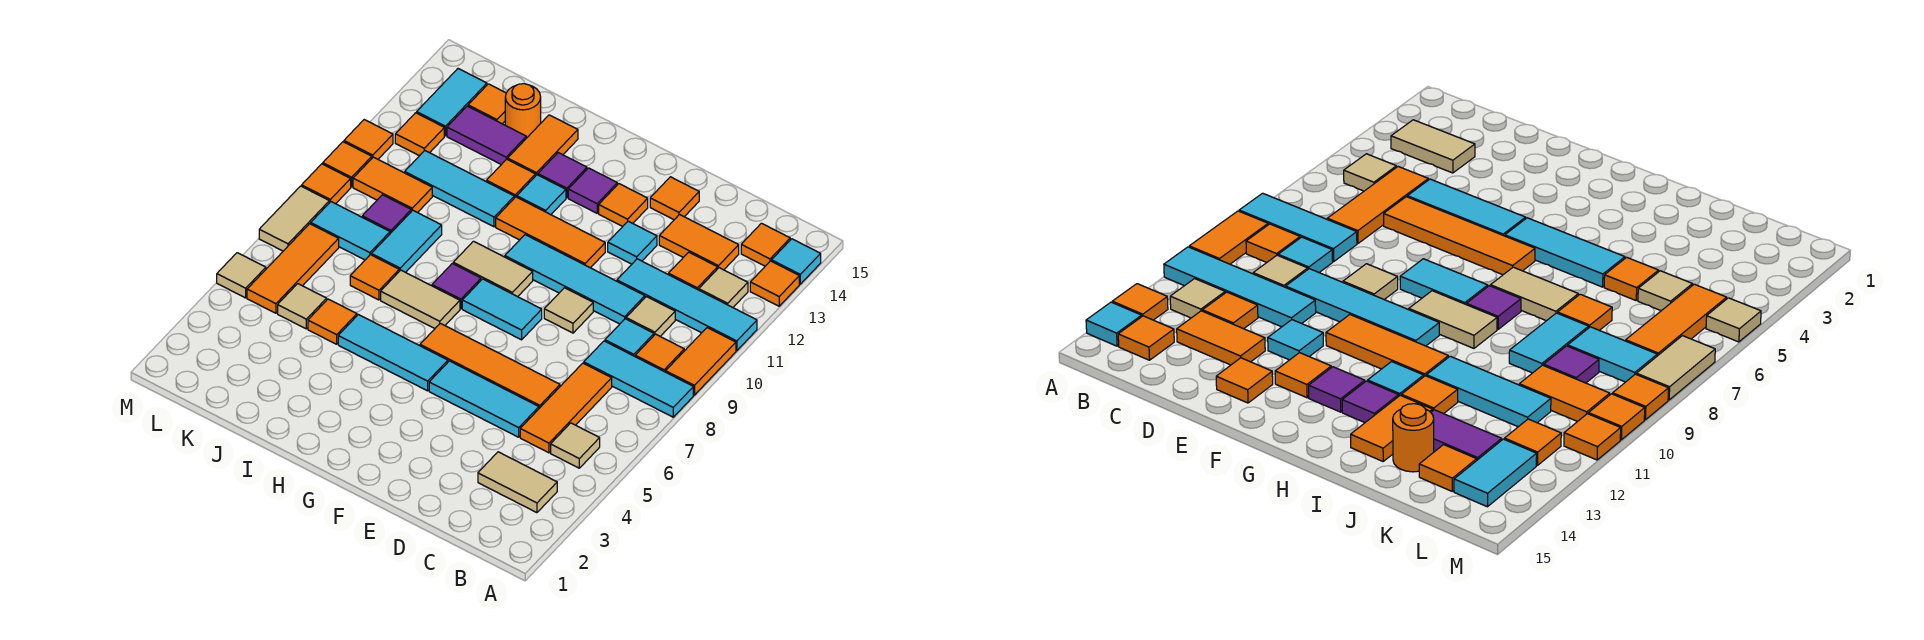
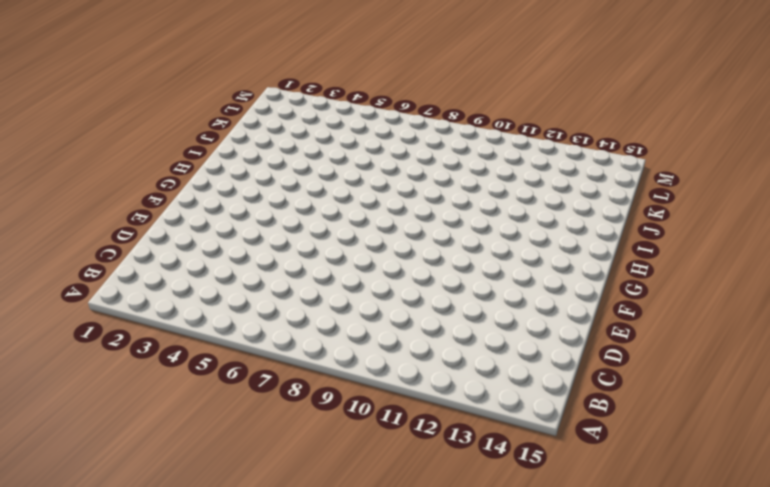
none -> cyan tile A8:C8 level 1
none -> orange tile A9:A10 level 1
none -> cyan tile A11:D11 level 1
none -> orange tile A13 level 1

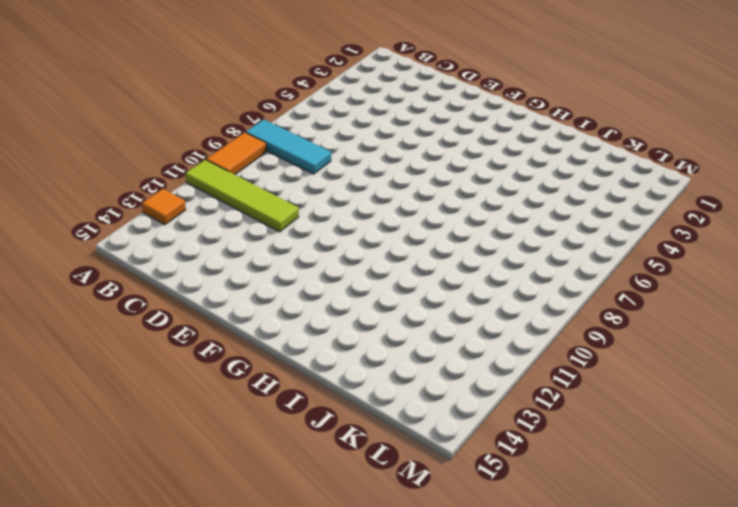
lime tile A11:D11 level 1 -> cyan tile A11:D11 level 1
none -> cyan tile A14 level 1
none -> tan tile B3:C3 level 1
none -> tan tile B5 level 1
none -> orange tile B9 level 1

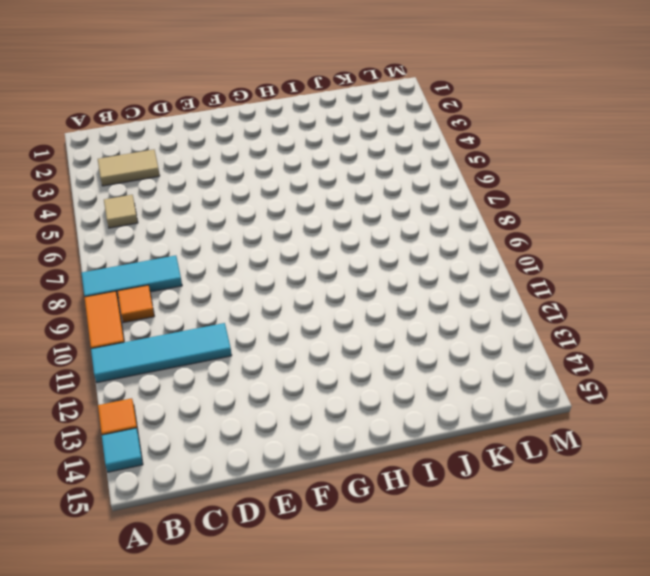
none -> tan tile B12 level 1
none -> orange tile B14 level 1
none -> orange tile C5:C7 level 1
none -> cyan tile C9 level 1

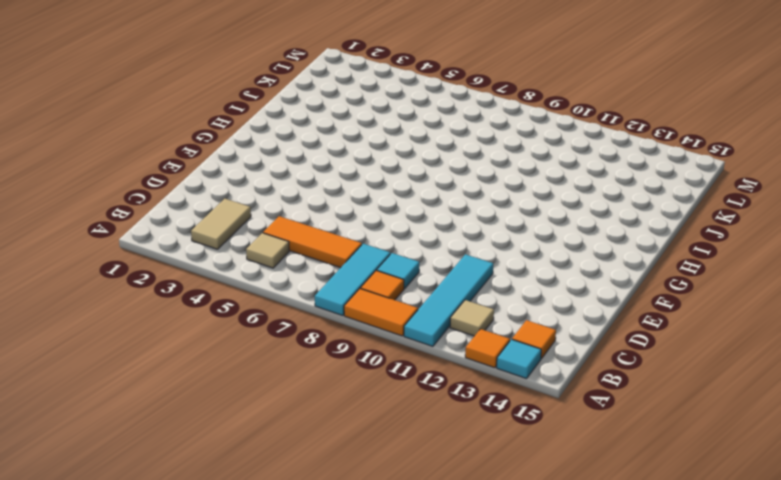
none -> tan tile C10 level 1
none -> orange tile C12 level 1
none -> orange tile C13:D13 level 1
none -> cyan tile D5:F5 level 1

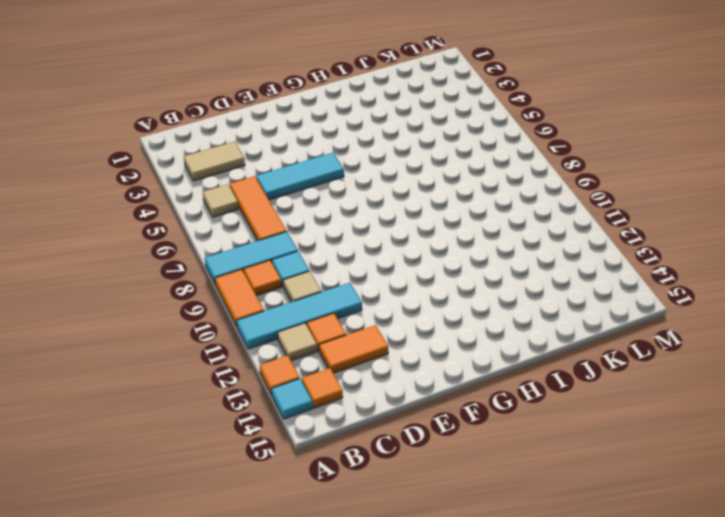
none -> orange tile D6:G6 level 1
none -> cyan tile D10:G10 level 1
none -> tan tile E9 level 1
none -> cyan tile E12 level 1

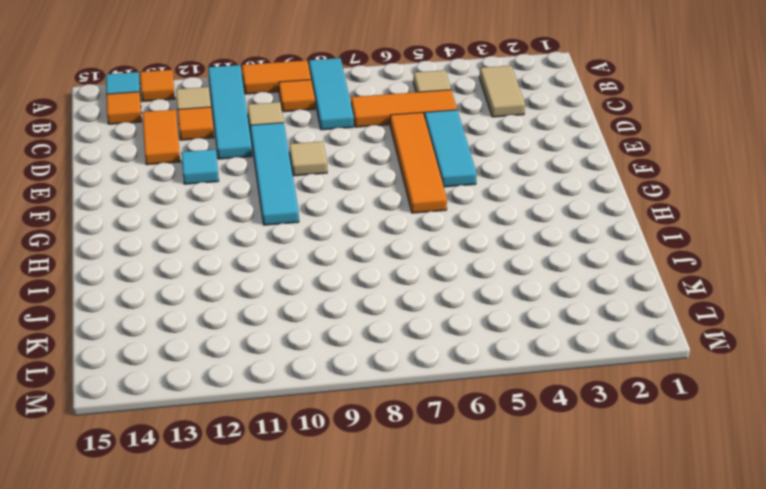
none -> cyan tile C9 level 1
none -> orange tile E14 level 1
none -> cyan tile F8:G8 level 1
none -> orange tile F11:H11 level 1

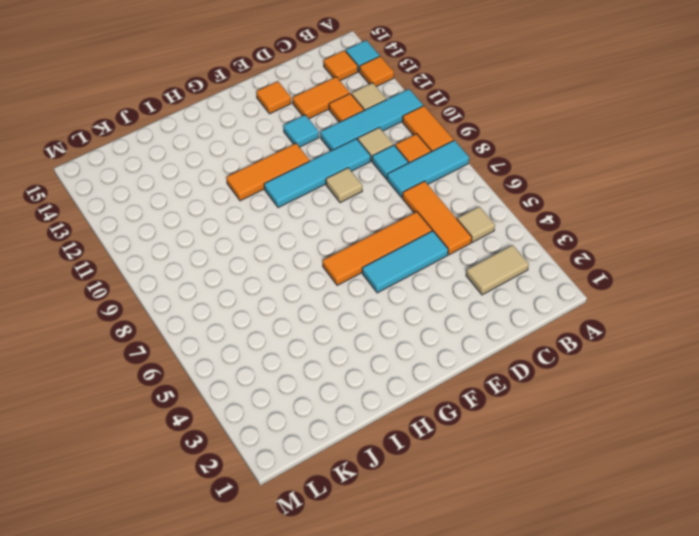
none -> cyan tile F8:G8 level 1
none -> orange tile F13 level 1
none -> cyan tile G5:I5 level 1
none -> tan tile G9:H9 level 1

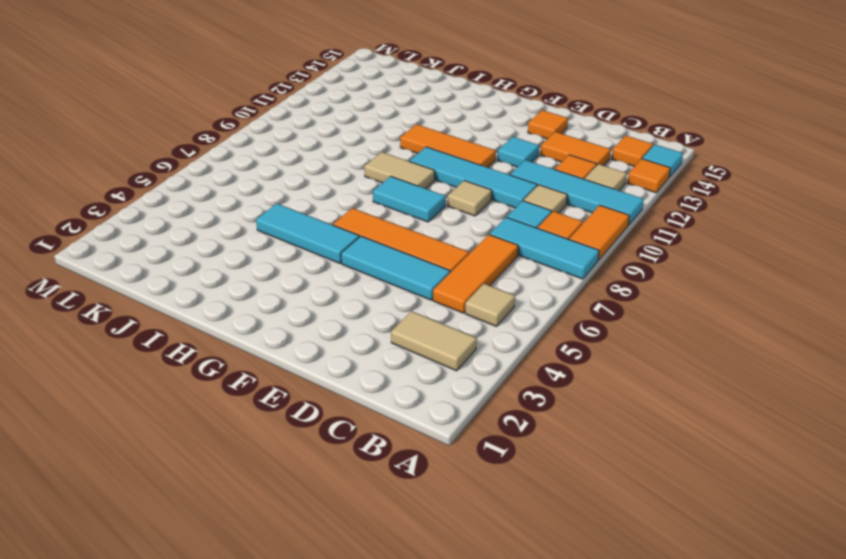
none -> orange tile F13 level 1
none -> purple tile G13 level 1
none -> tan tile H7:I7 level 1
none -> purple tile H8 level 1

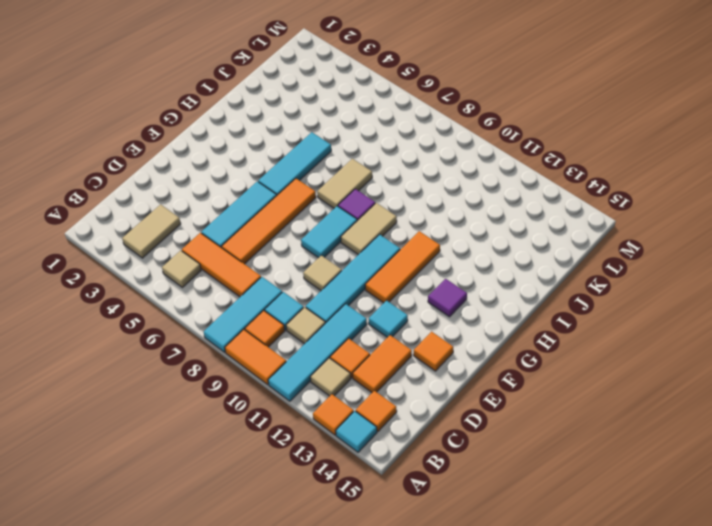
none -> orange tile F13 level 1
none -> cyan tile H12 level 1
none -> purple tile H13 level 1
none -> cyan tile I11:K11 level 1

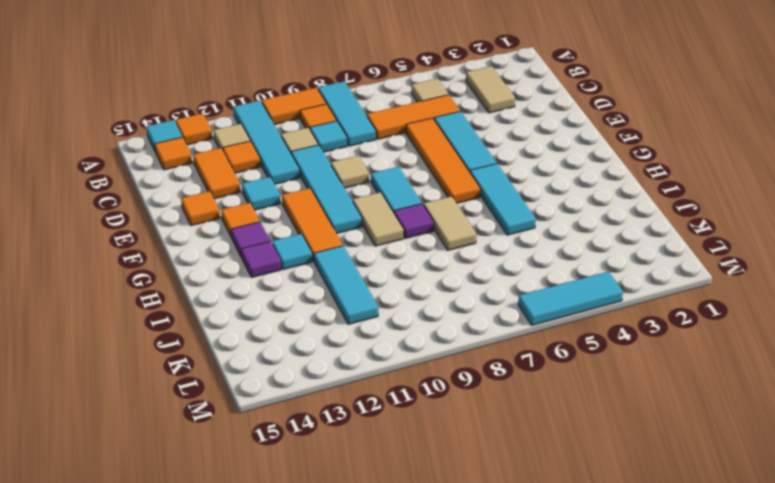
cyan tile M4:M6 level 1 -> tan tile M5 level 1
none -> orange tile I12 level 1
none -> orange tile I13:I14 level 1
none -> orange tile J5 level 1
none -> orange tile J7 level 1

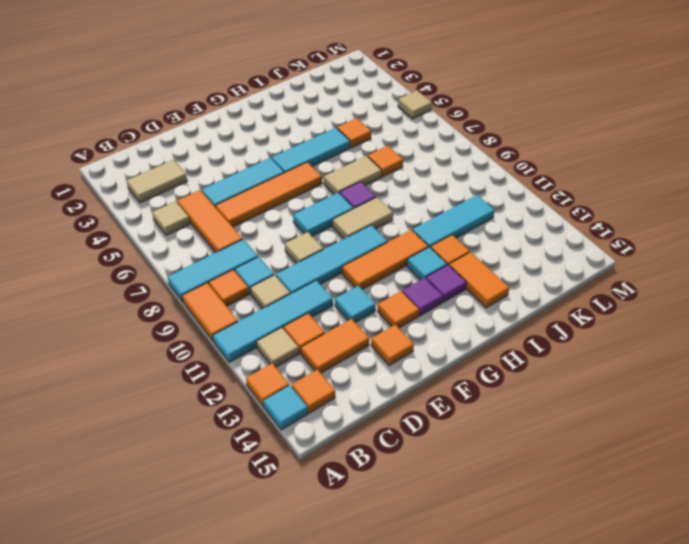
none -> cyan tile J8:J9 level 1
none -> purple tile J13:K13 level 1
none -> orange round brick J14 level 1
none -> tan tile K5 level 1

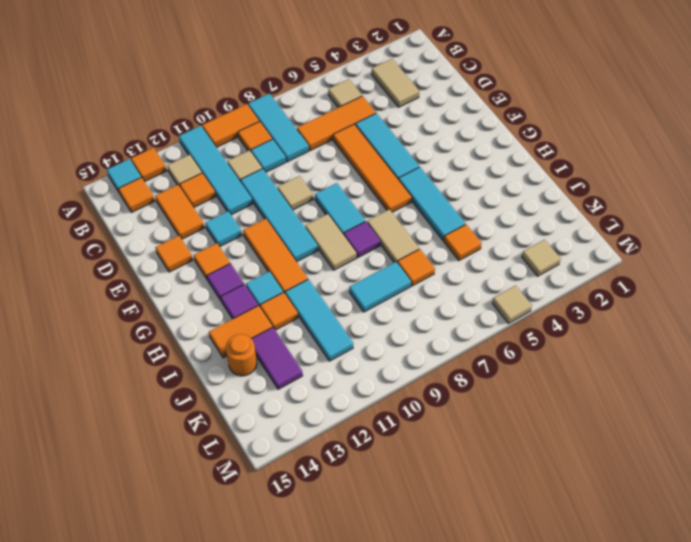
tan tile L3 level 1 -> tan tile K5 level 1
none -> cyan tile K8:L8 level 1
none -> purple tile K9 level 1
none -> orange tile K10:L10 level 1
none -> orange tile K14 level 1

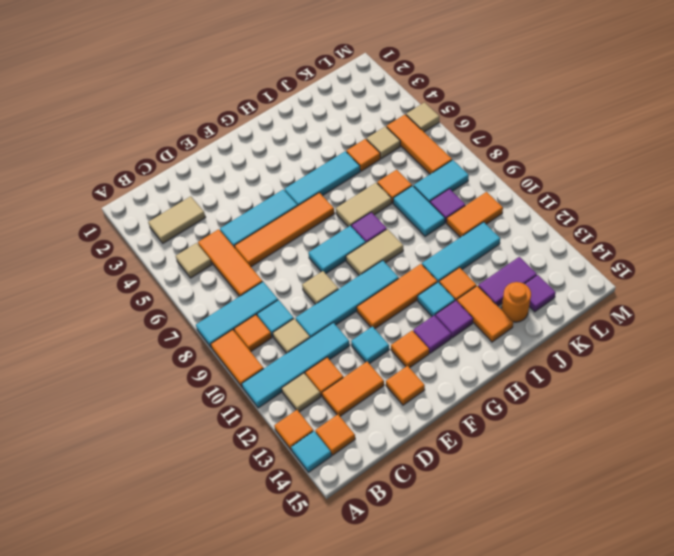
purple tile K14 level 1 -> orange tile K14 level 1
none -> orange tile L12 level 1
none -> cyan tile L13:L14 level 1
none -> tan tile M7:M8 level 1
none -> orange tile M9 level 1

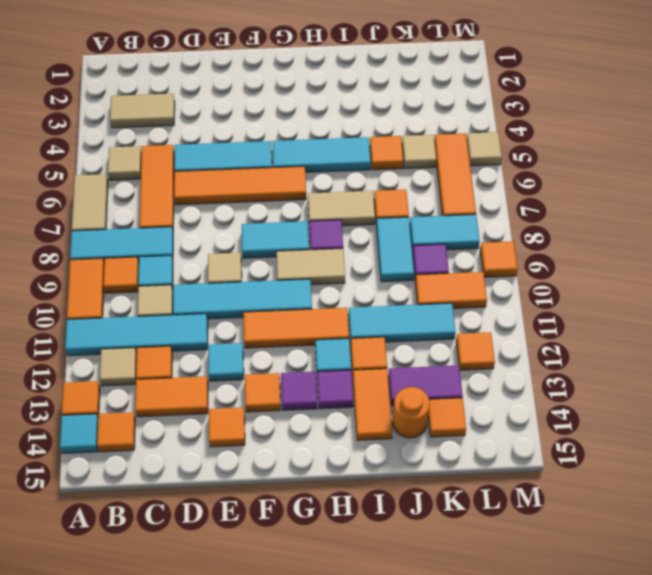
tan tile A6:A7 level 1 -> tan tile M7:M8 level 1
none -> cyan tile L13:L14 level 1
none -> orange tile M10 level 1
none -> orange tile M11 level 1

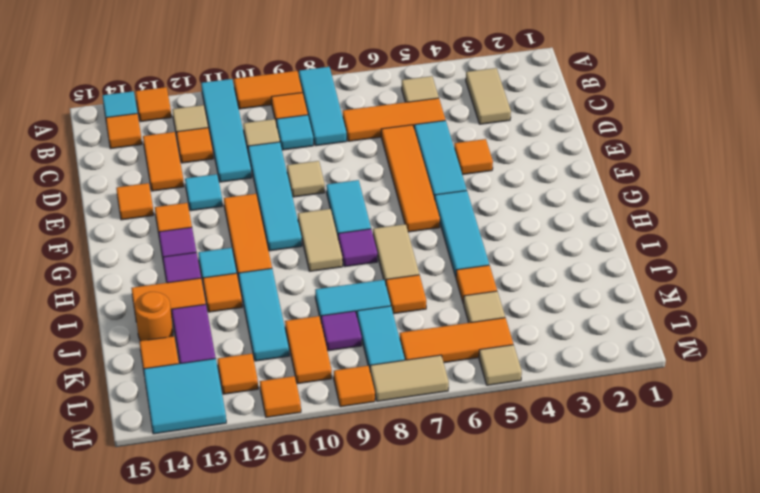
orange tile E4 level 1 -> orange tile M10 level 1
cyan tile L13:M14 level 1 -> cyan tile L13:L14 level 1

